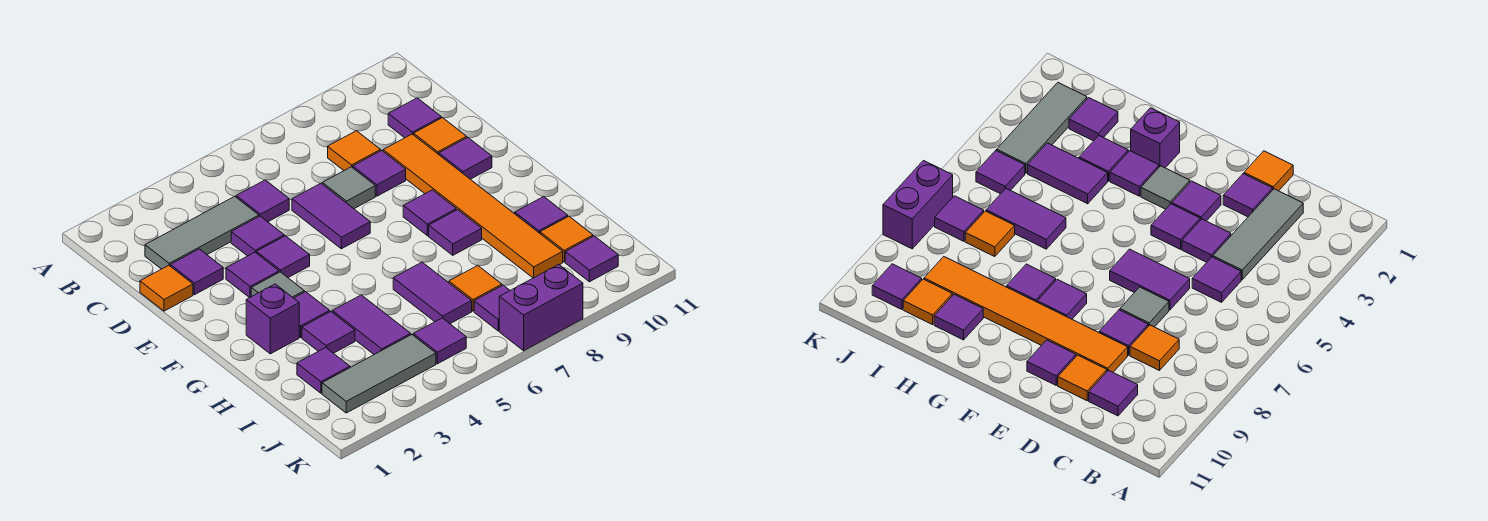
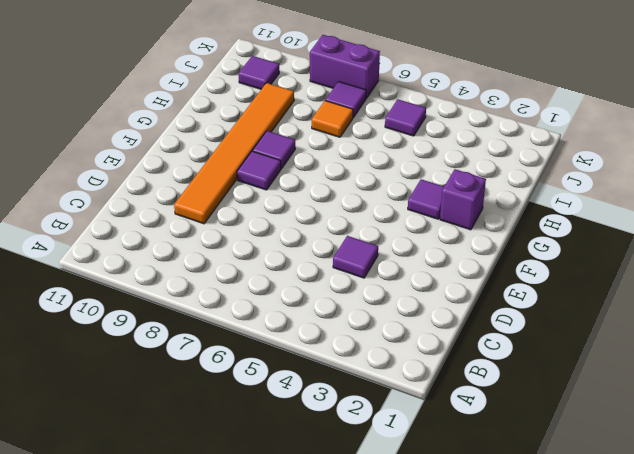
none -> grey tile C2:C4 level 1
none -> purple tile C5 level 1
none -> orange tile C8 level 1
none -> purple tile C10 level 1

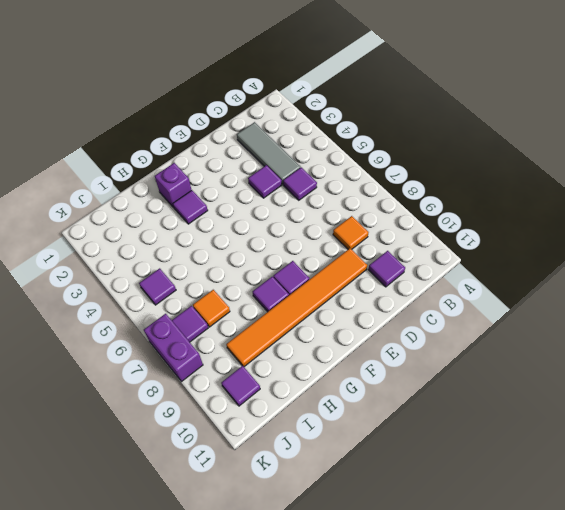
none -> orange tile D1 level 1
none -> purple tile D2 level 1
none -> purple tile D6:E6 level 1
none -> grey tile D7 level 1

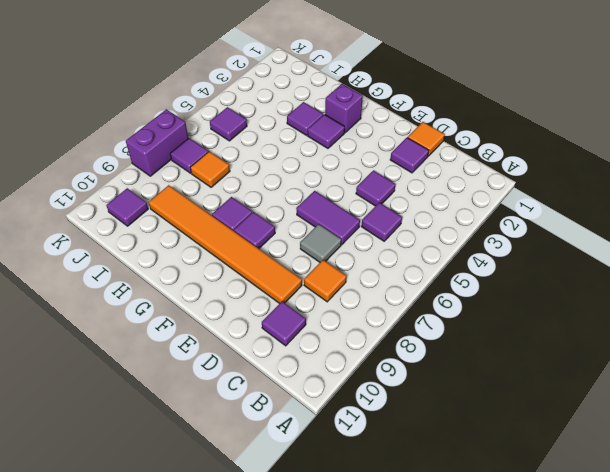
none -> grey tile C2:C4 level 1
none -> purple tile D8 level 1
none -> orange tile D10 level 1
none -> purple tile E3 level 1

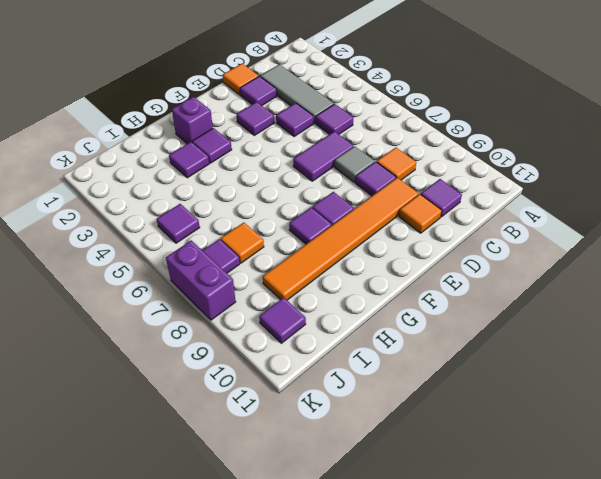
none -> purple tile E4 level 1
none -> purple tile E10 level 1
none -> grey tile F3 level 1
none -> purple tile H4:I4 level 1

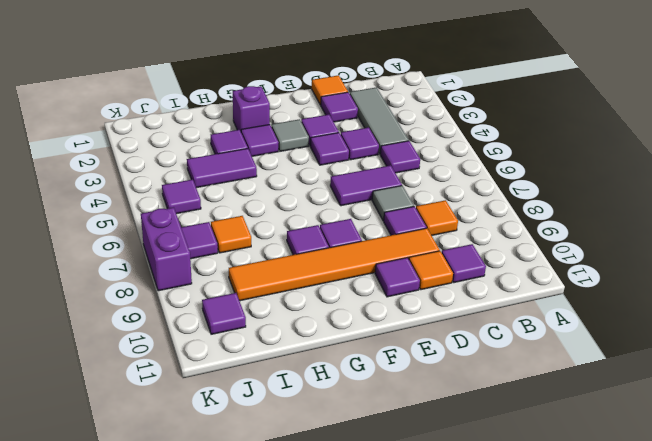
none -> purple tile H6:I6 level 1
none -> purple tile H10 level 1
none -> purple tile I2 level 1
none -> orange tile I10 level 1

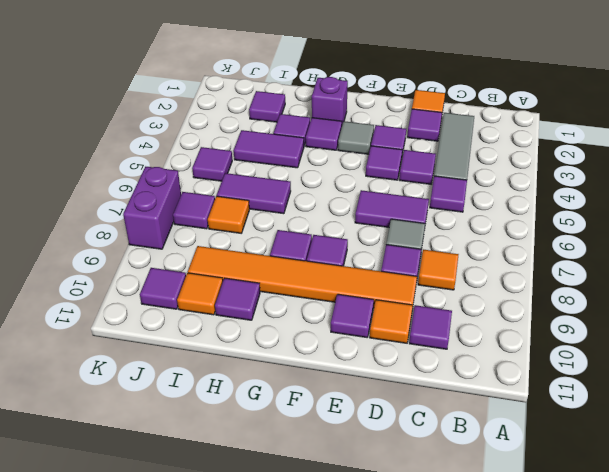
none -> grey tile J2:J4 level 1

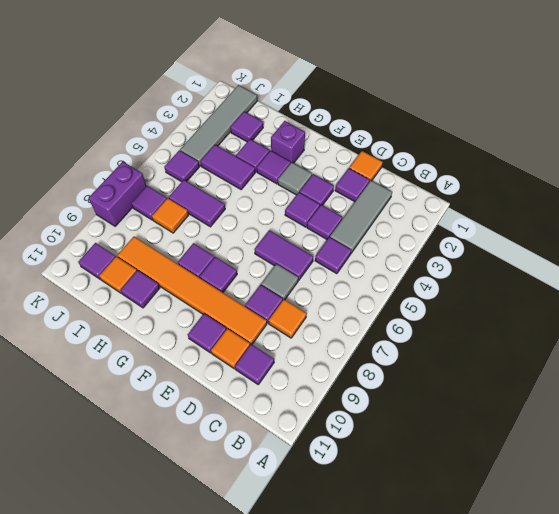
grey tile J1:J4 level 1 -> grey tile J2:J4 level 1

